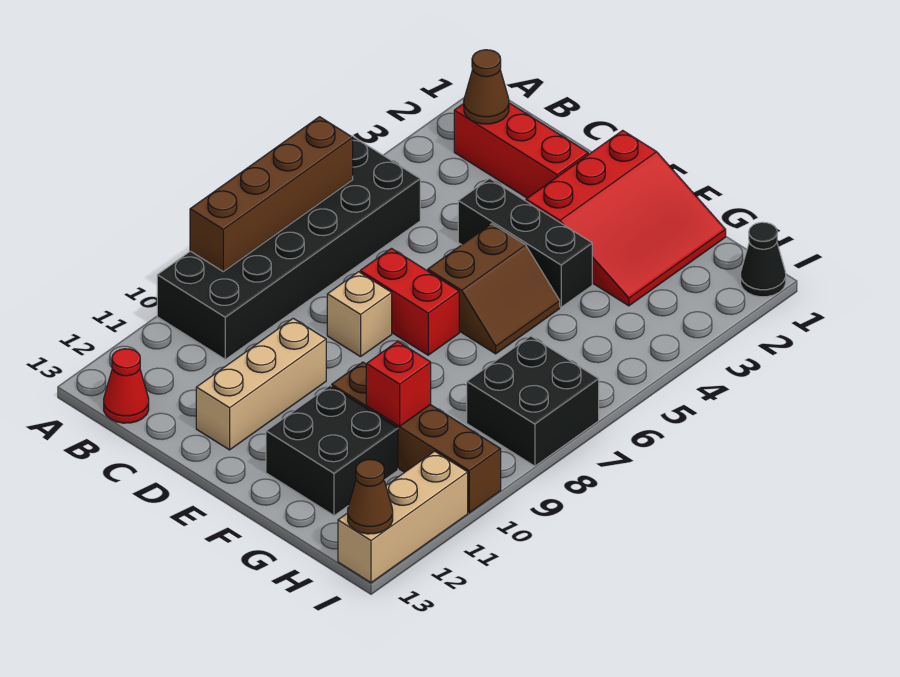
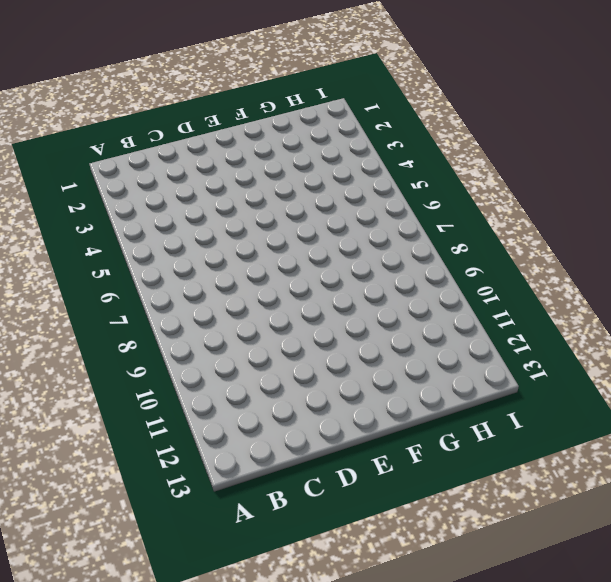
none -> black brick A5:B10 level 1
none -> red brick B2:D2 level 1
none -> red cone B13 level 1

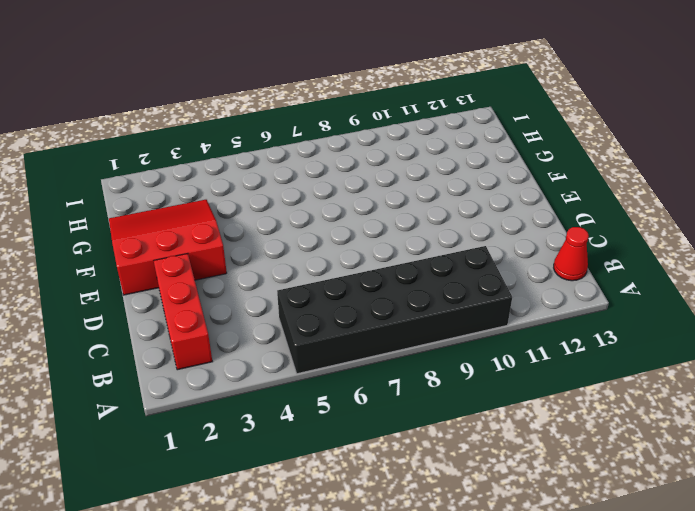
none -> black brick D4:F4 level 1
none -> red brick D7:E7 level 1
none -> tan brick D8 level 1

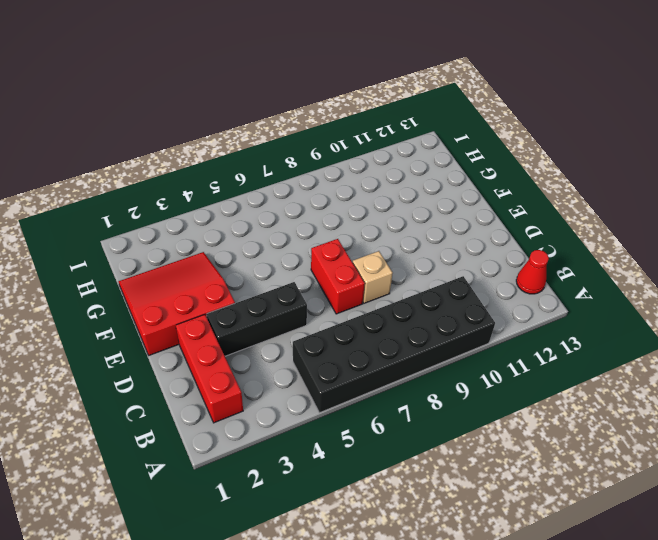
black brick D3:D5 level 1 -> black brick D4:F4 level 1
none -> tan brick D10:D12 level 1
none -> brown slope E5:F6 level 1 top E
none -> brown brick F10:I10 level 1

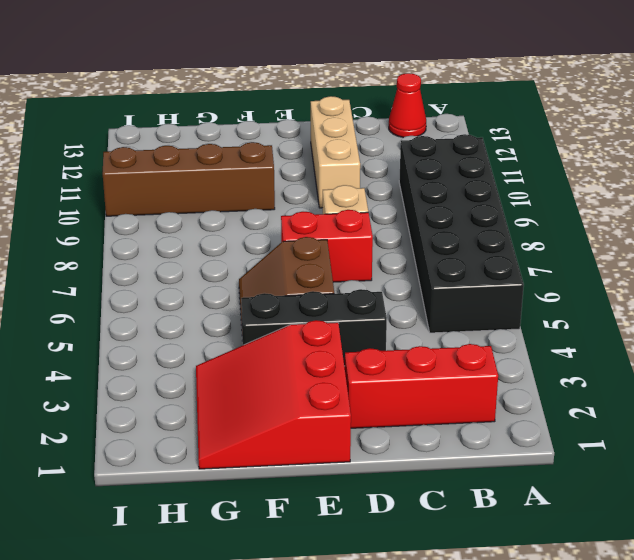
none -> black brick F11:G12 level 1
none -> black brick H7:I8 level 1
none -> black cone I1 level 1

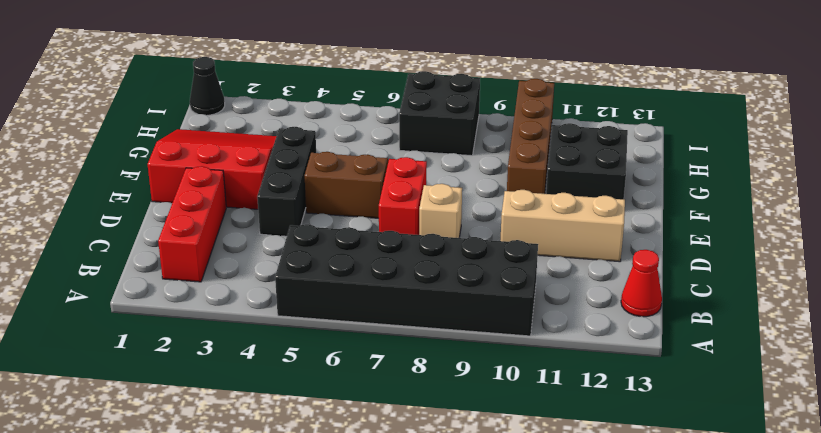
none -> tan brick I11:I13 level 1
none -> brown brick A6:A9 level 2
none -> brown cone B2 level 2

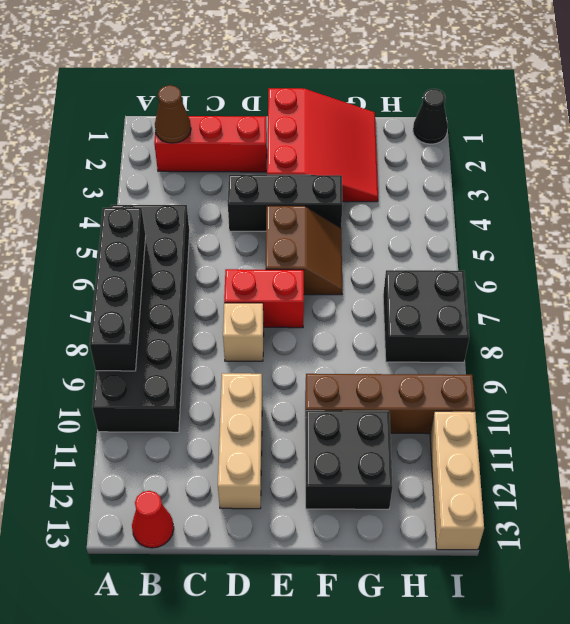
black brick A6:A9 level 2 -> brown brick A6:A9 level 2
none -> red brick G10 level 2
none -> brown cone I13 level 2

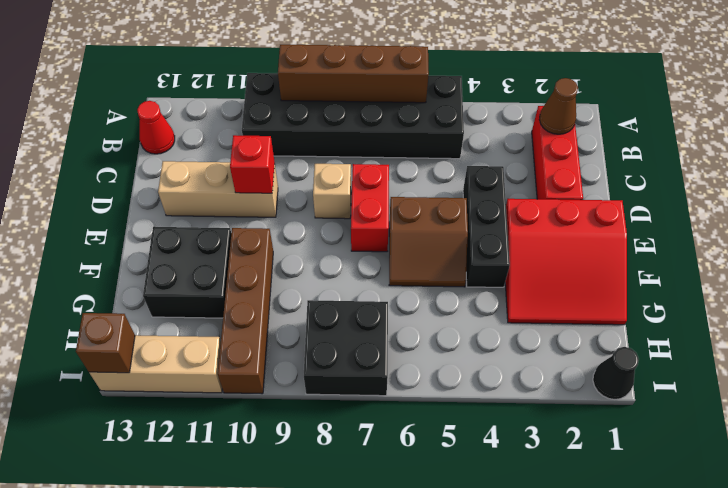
red brick D10 level 2 -> red brick G10 level 2
brown brick I13 level 2 -> brown cone I13 level 2

